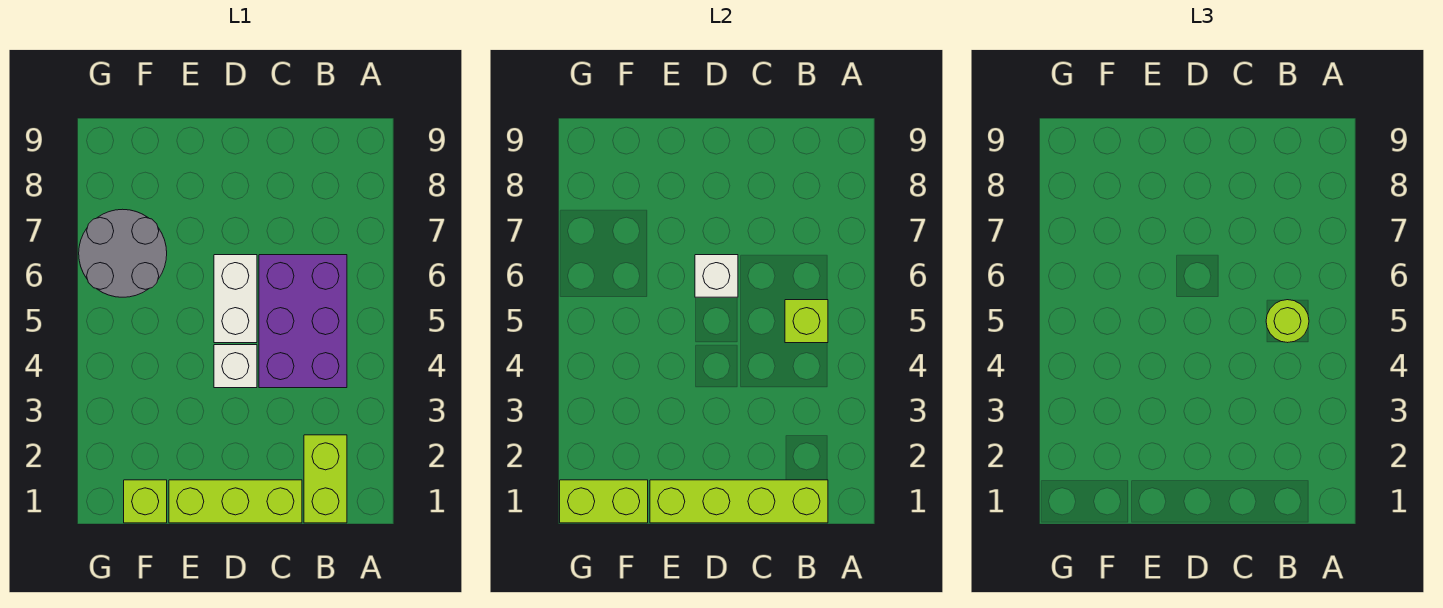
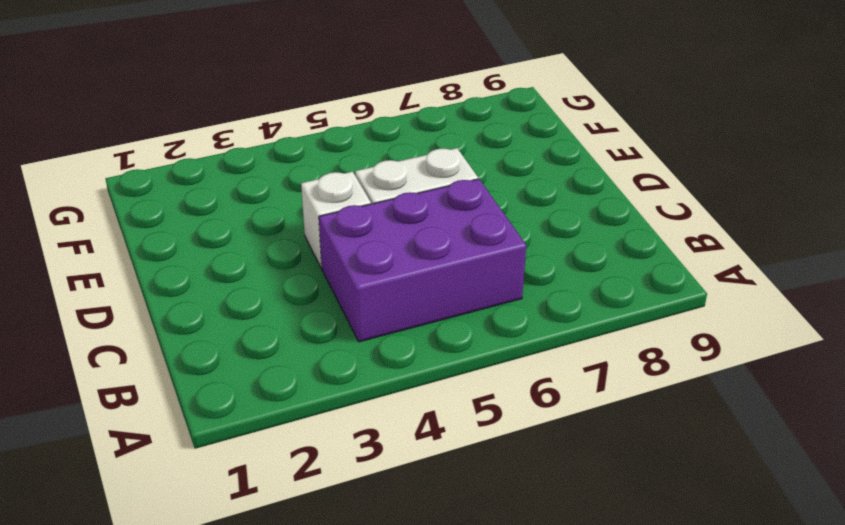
none -> lime brick B1:B2 level 1
none -> lime brick C1:E1 level 1
none -> lime brick F1 level 1

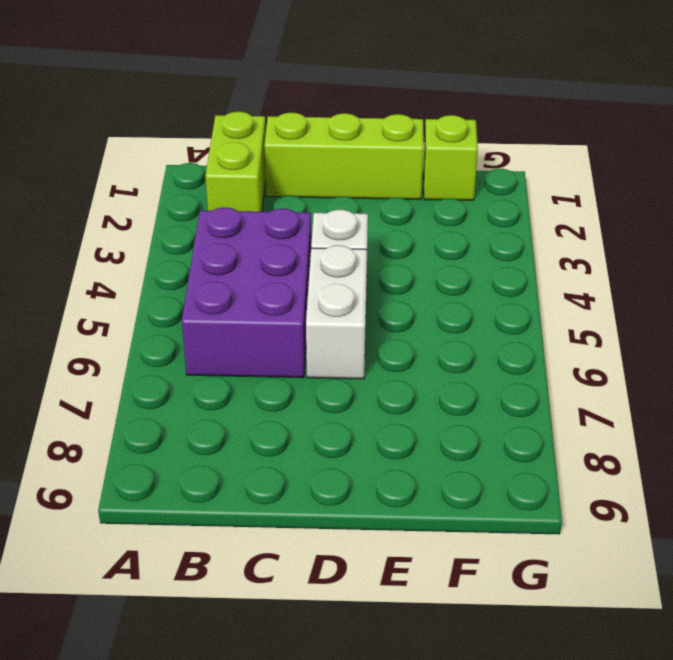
none -> grey round brick F6:G7 level 1
none -> lime brick B1:E1 level 2
none -> lime brick B5 level 2

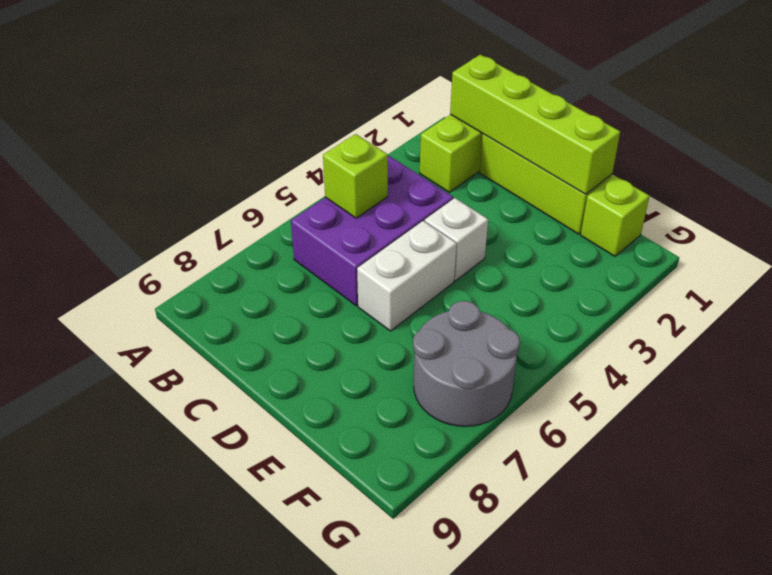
none -> white brick D6 level 2
none -> lime brick F1:G1 level 2
none -> lime round brick B5 level 3

